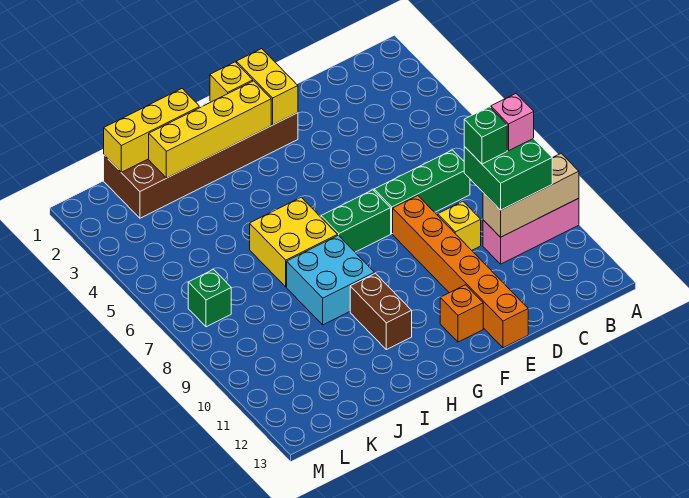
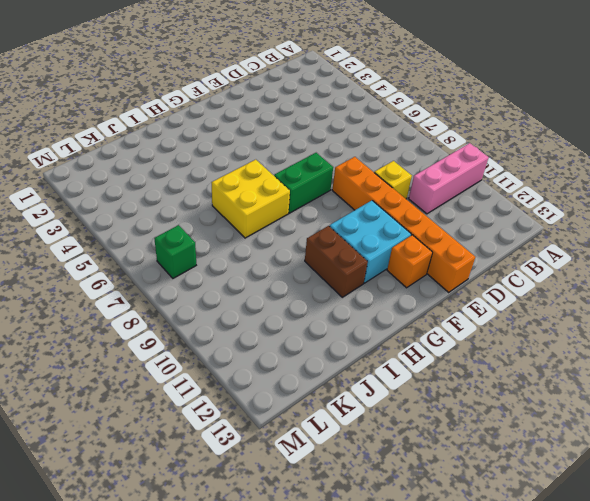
cyan brick F10:G11 level 1 -> cyan brick H8:I9 level 1
none -> green brick C7:E7 level 1
none -> brown brick F1:K2 level 1
none -> tan brick A10:C10 level 2

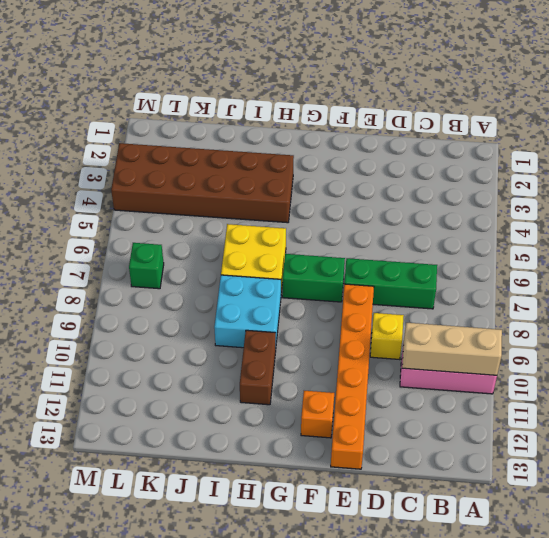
brown brick H3:M4 level 1 -> brown brick F1:K2 level 1
none -> yellow brick F1:F2 level 2
none -> yellow brick G1 level 2
none -> yellow brick G2:J2 level 2

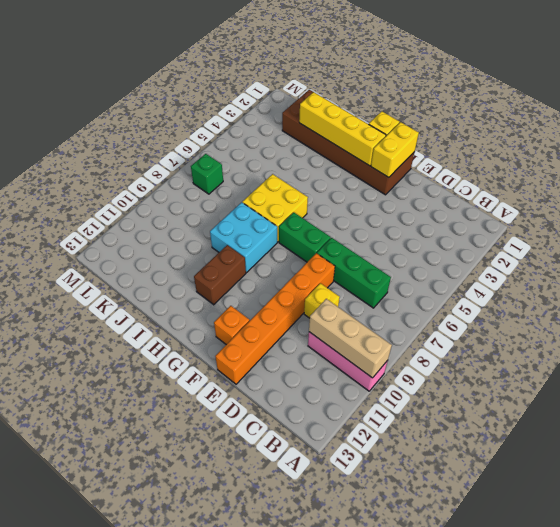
none -> yellow brick I1:K1 level 2
none -> green brick B9:C10 level 3
none -> pink brick B9 level 4

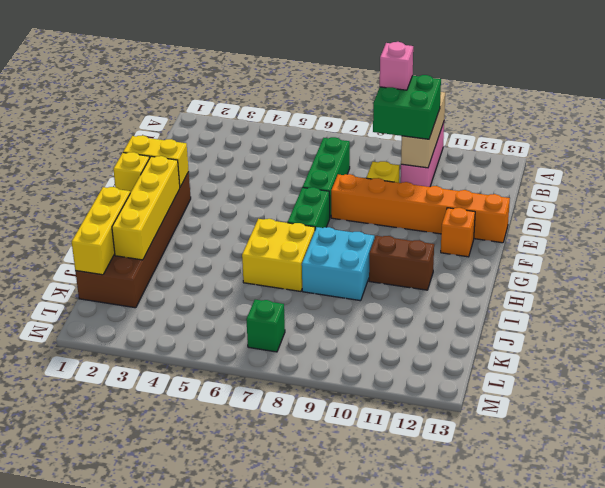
none -> green brick C9 level 4

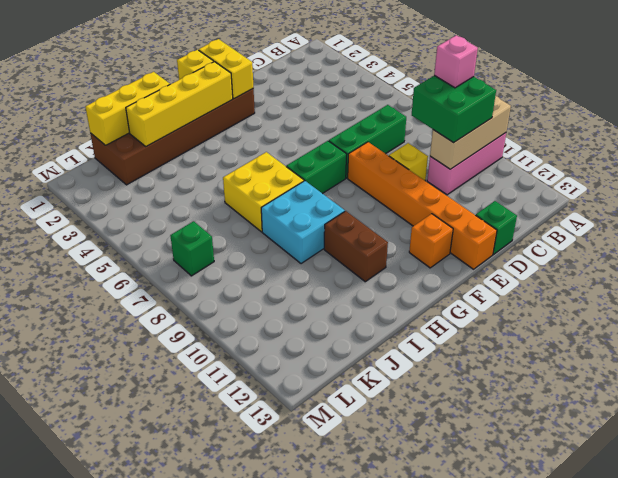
green brick D13 level 1 -> green brick C9 level 4

